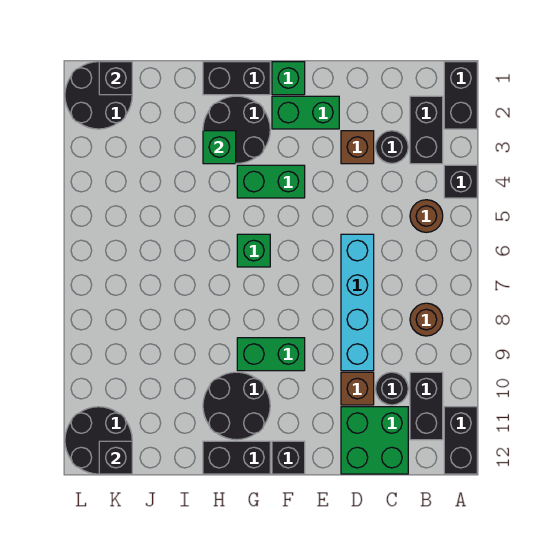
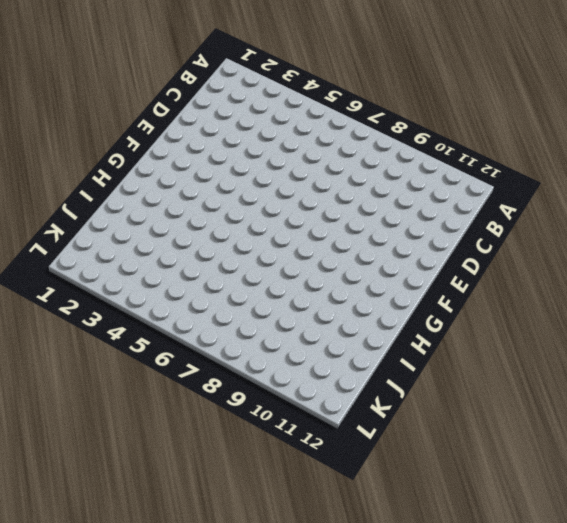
none -> black brick A1:A2 level 1
none -> black brick A4 level 1
none -> black brick A11:A12 level 1

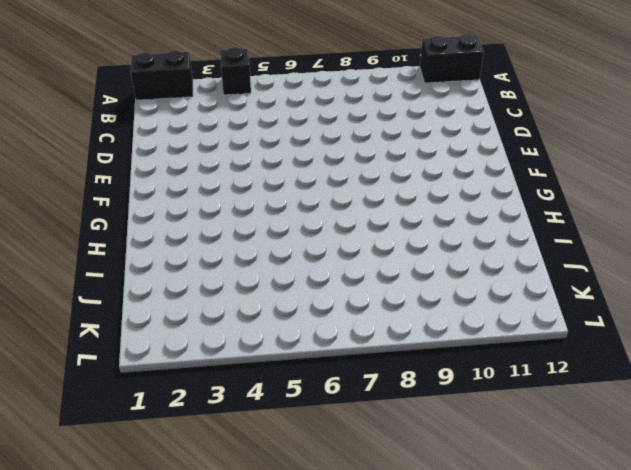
none -> black brick B2:B3 level 1
none -> brown round brick B5 level 1
none -> brown round brick B8 level 1

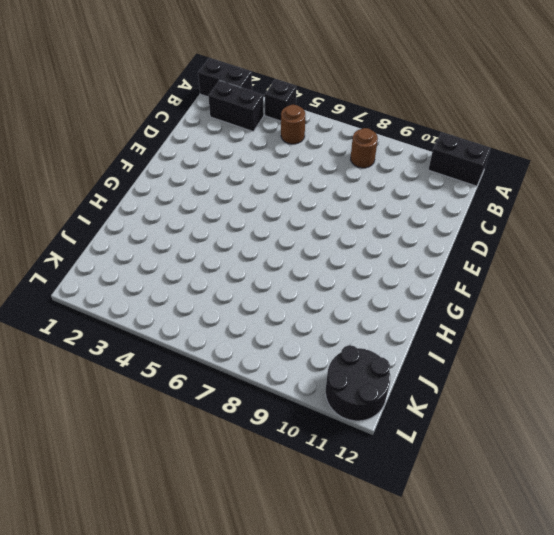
none -> black brick B10:B11 level 1
none -> black round brick C3 level 1
none -> black round brick C10 level 1

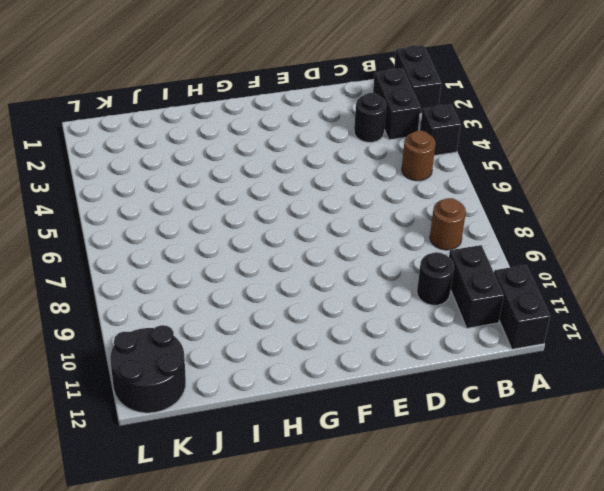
none -> green brick C11:D12 level 1
none -> brown brick D3 level 1
none -> cyan brick D6:D9 level 1

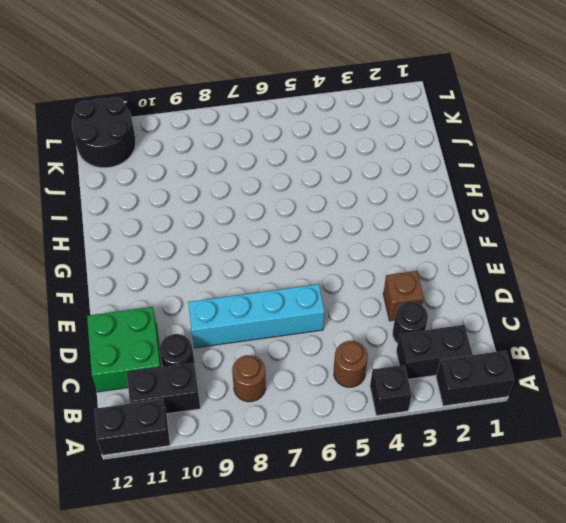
none -> brown brick D10 level 1
none -> green brick E2:F2 level 1
none -> green brick F1 level 1

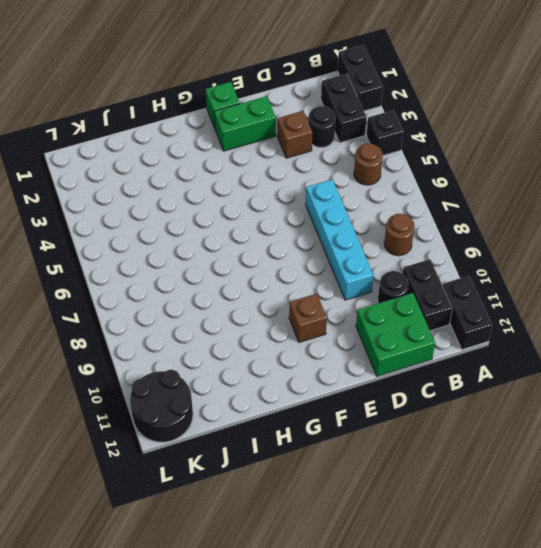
brown brick F10 level 1 -> brown brick D10 level 1
none -> green brick F4:G4 level 1
none -> green brick F9:G9 level 1
none -> black brick F12 level 1

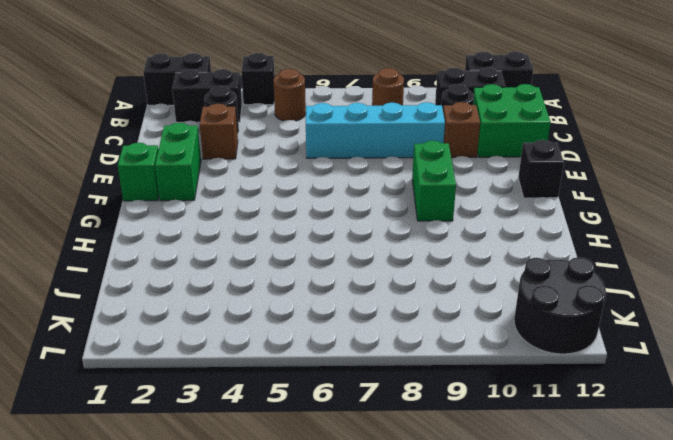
none -> green brick F4:G4 level 1
none -> black brick G1:H1 level 1
none -> black round brick G2:H3 level 1

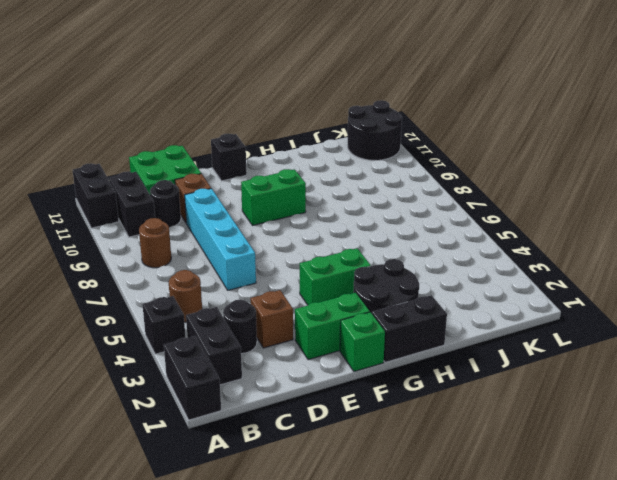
none -> green brick G6 level 1
none -> black round brick G10:H11 level 1
none -> black brick G12:H12 level 1

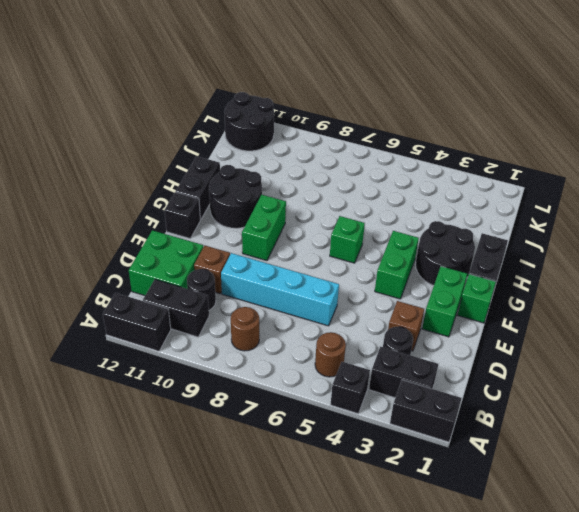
none -> black round brick K1:L2 level 1
none -> green brick H3 level 2
none -> black brick K1 level 2

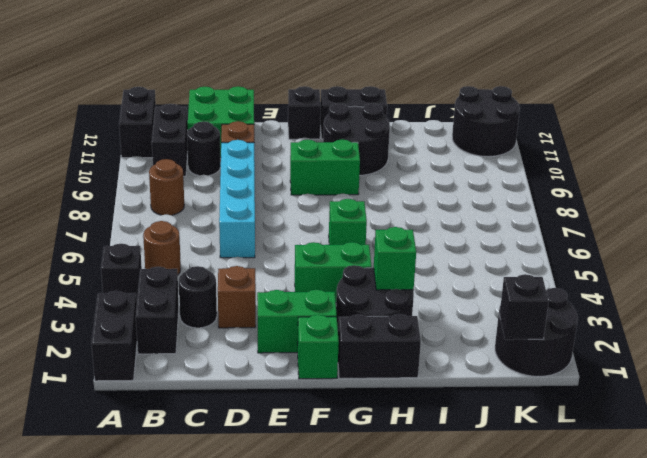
none -> black brick K12 level 2

